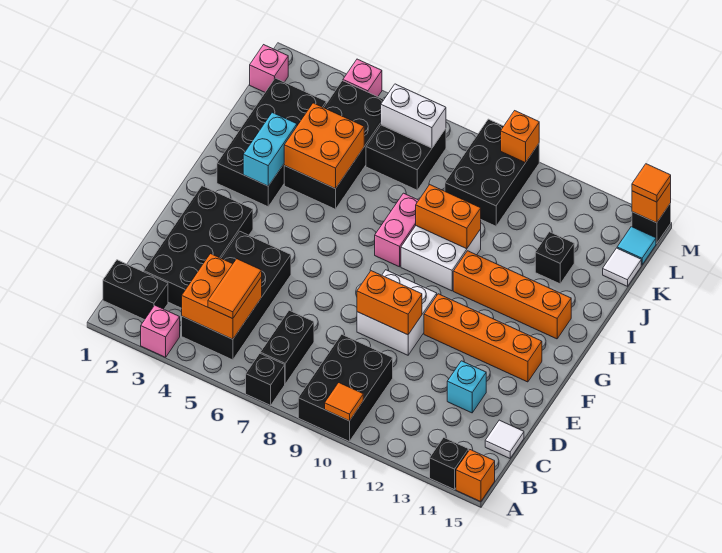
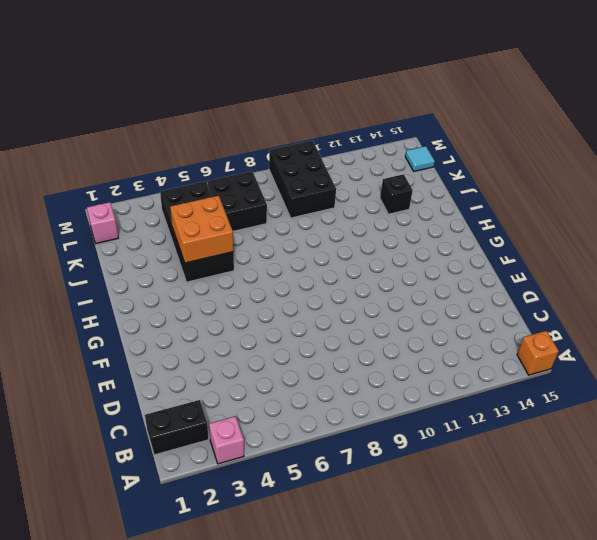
none -> black brick A7 level 1
none -> black brick A9:C10 level 1
none -> black brick A14 level 1
none -> black brick B4:E5 level 1

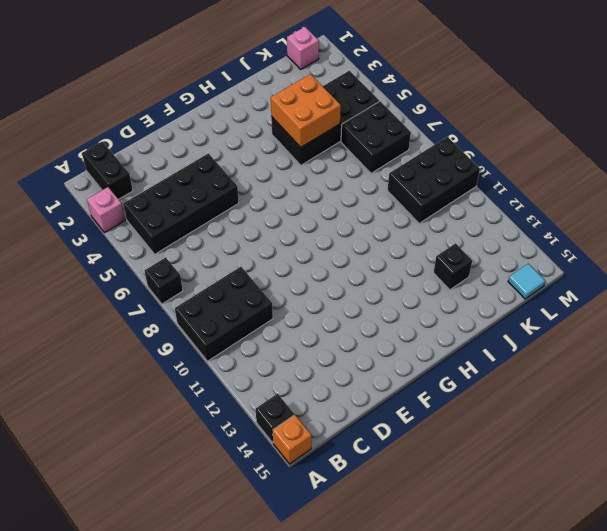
none -> black brick B7:C7 level 1
none -> black brick C2:F3 level 1
none -> white tile C15 level 1
none -> cyan brick D13 level 1

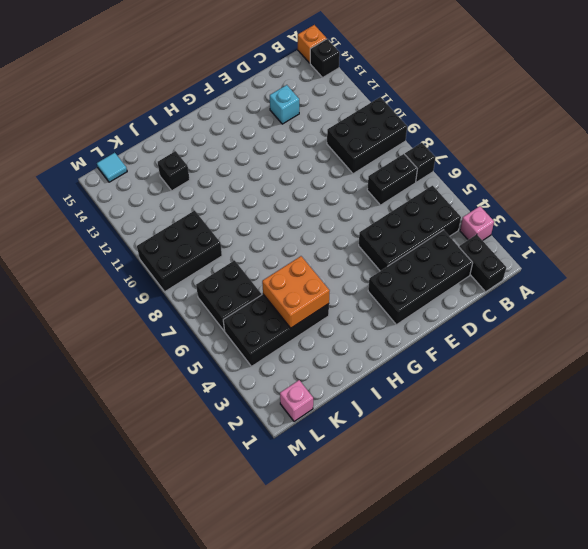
none -> white tile C15 level 1
none -> white brick E9:F10 level 1
none -> orange brick F11:F14 level 1
none -> black brick H2:K3 level 1

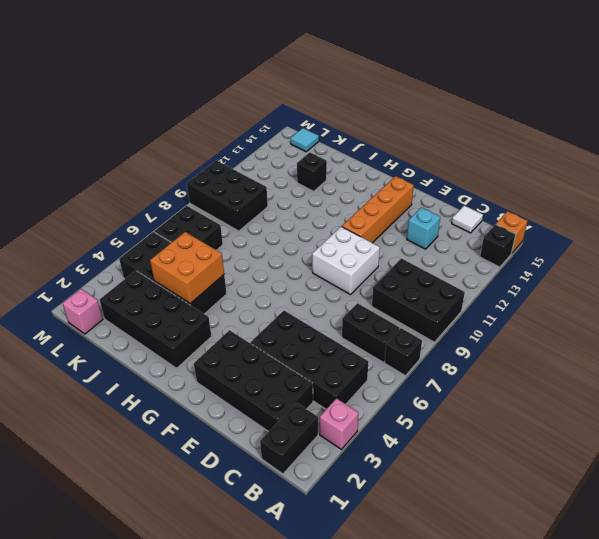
none -> pink brick H8:I8 level 1
none -> white brick H9:I10 level 1
none -> orange brick H11:H14 level 1
none -> white tile K15 level 1

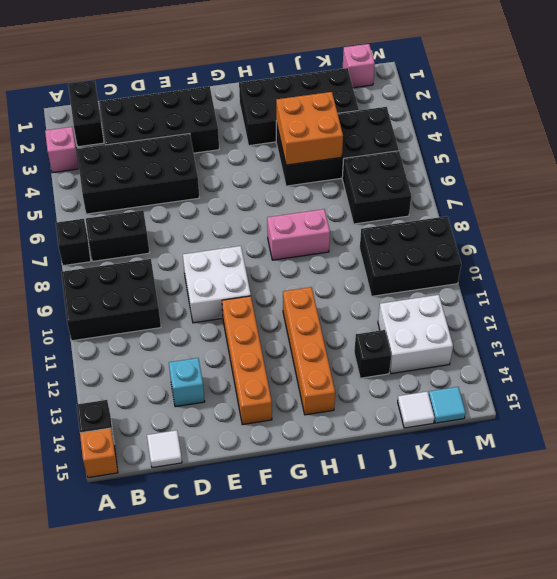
white brick K12:L13 level 1 -> white brick H9:I10 level 1
none -> pink brick M4 level 1
none -> black brick M15 level 1
none -> orange tile A10 level 2
none -> orange brick B4:C5 level 2

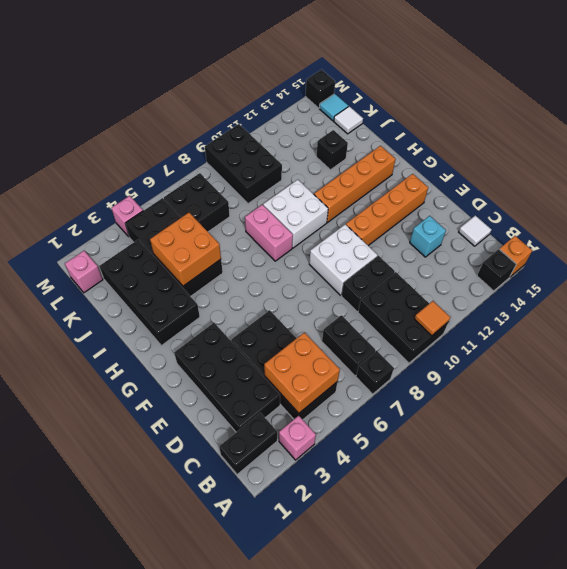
black brick D9:D10 level 1 -> none
none -> orange brick E9:E10 level 2
none -> cyan brick H3:I3 level 2
none -> orange brick I9:I10 level 2
none -> white brick L6:L7 level 2

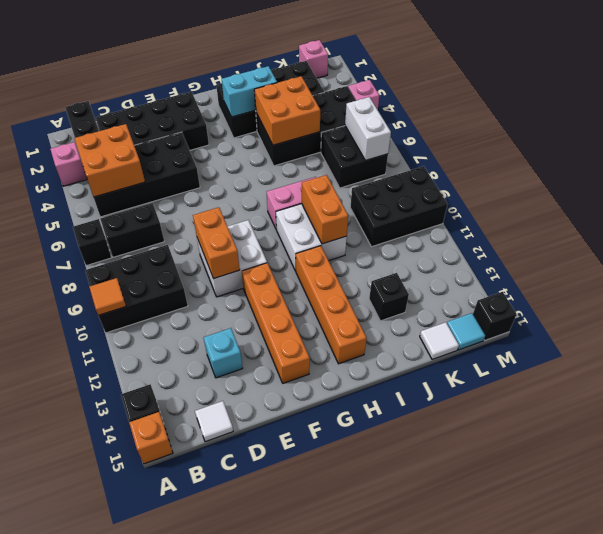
none -> orange brick M10 level 2
none -> orange brick M15 level 2
none -> orange tile B5:C5 level 3
none -> orange tile M15 level 3

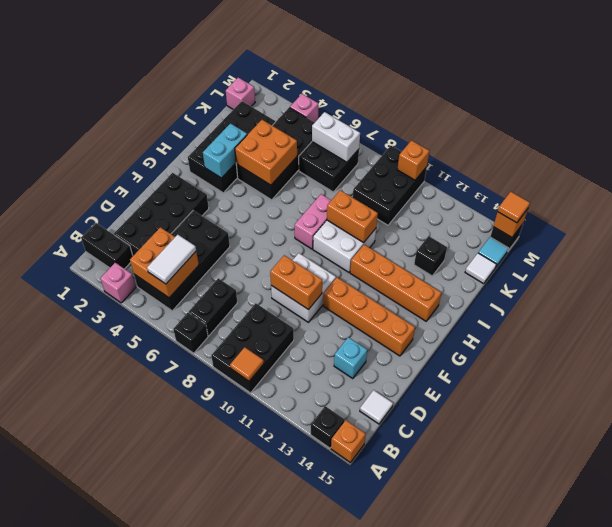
white tile B5:C5 level 3 -> orange tile B5:C5 level 3

